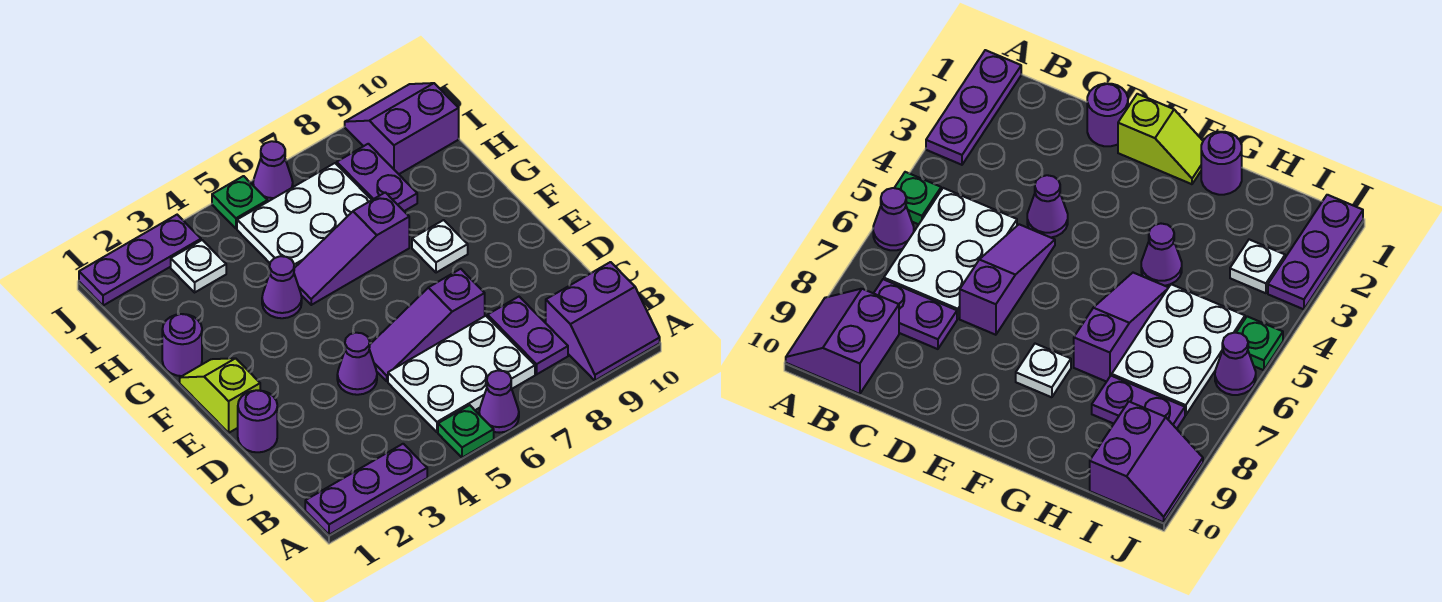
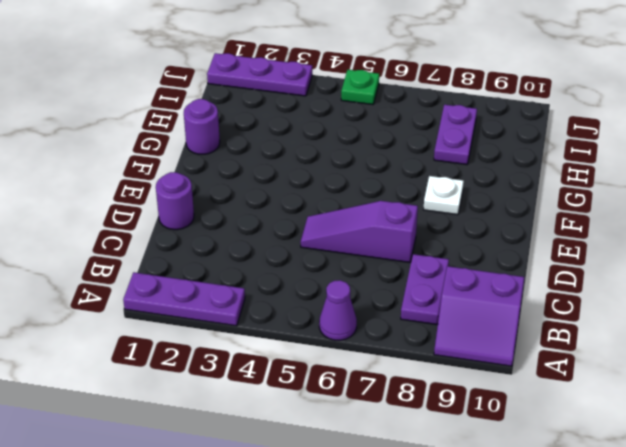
none -> green plate A5 level 1
none -> white plate B5:C7 level 1
none -> purple cone D4 level 1

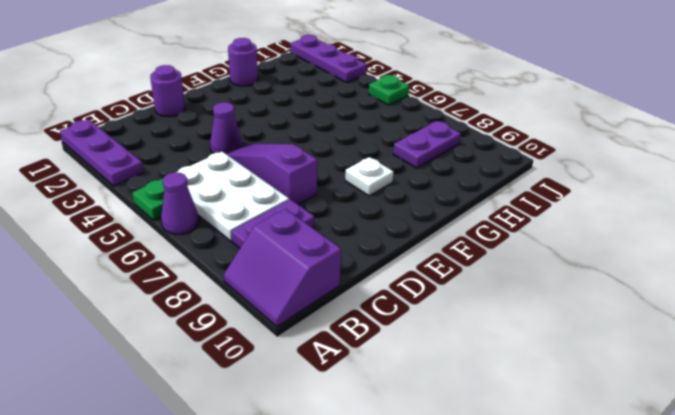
none -> lime slope E1:F1 level 1 top E
none -> purple cone G4 level 1
none -> purple slope G5:G7 level 1 top 7

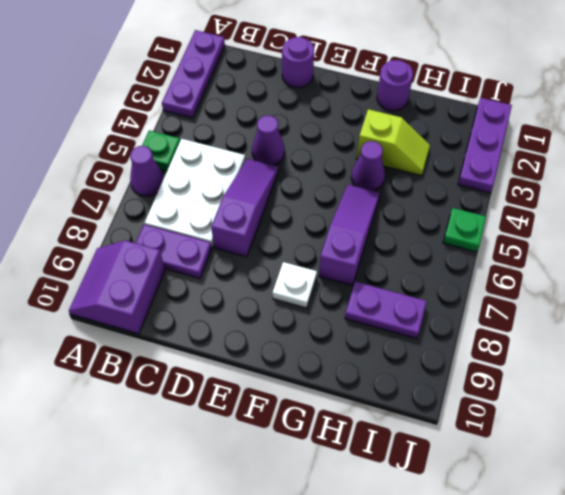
lime slope G3:H3 level 1 top G -> lime slope E1:F1 level 1 top E
none -> white plate H5:I7 level 1
none -> white plate I3 level 1
none -> purple slope I9:J10 level 1 top I

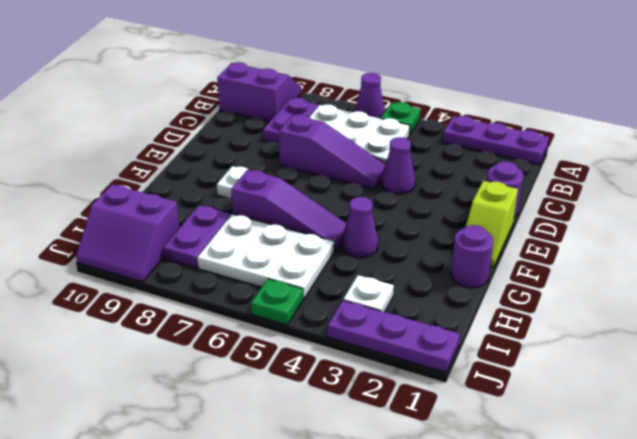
none -> purple cone J6 level 1

